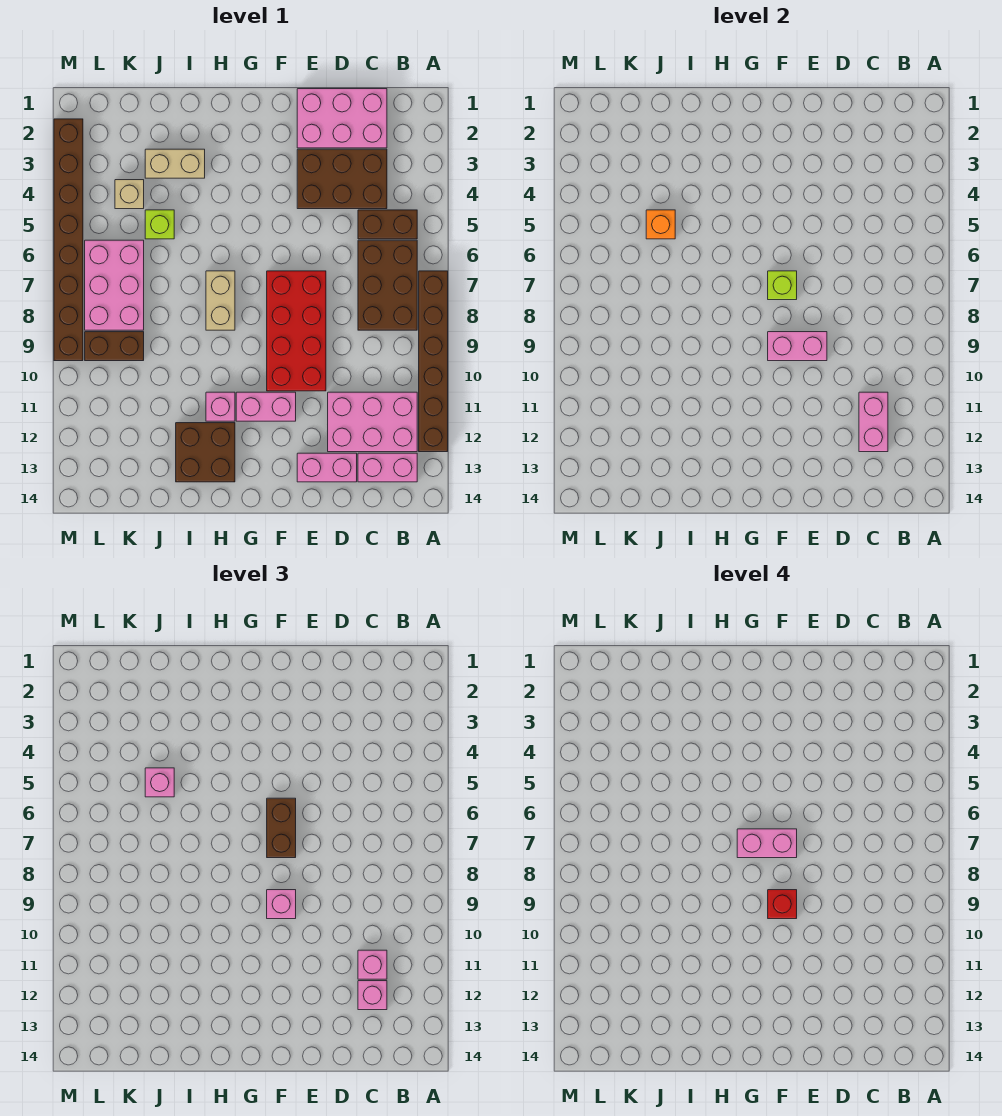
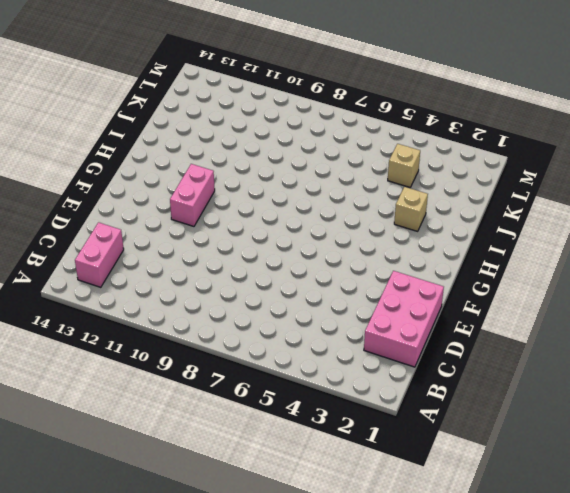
tan brick I3 level 1 -> tan brick I3:J3 level 1
none -> brown brick A7:A12 level 1
none -> brown brick B5:C5 level 1
none -> brown brick B6:C8 level 1
none -> pink brick B11:D12 level 1

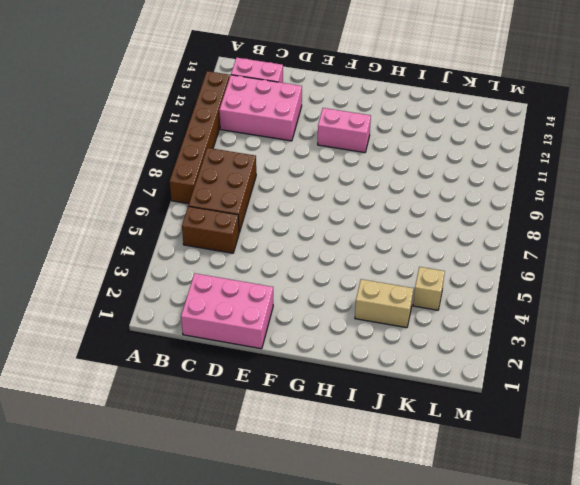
none -> brown brick C3:E4 level 1
none -> pink brick D13:E13 level 1
none -> red brick E7:F10 level 1
none -> tan brick H7:H8 level 1

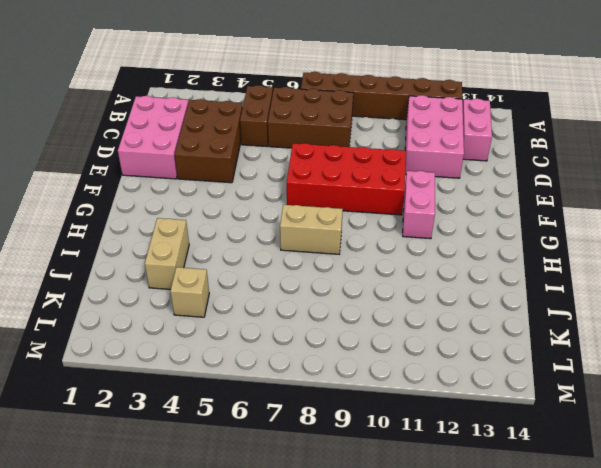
none -> pink brick D13:E13 level 1
none -> pink brick H11 level 1
none -> brown brick H12:I13 level 1
none -> lime brick J5 level 1

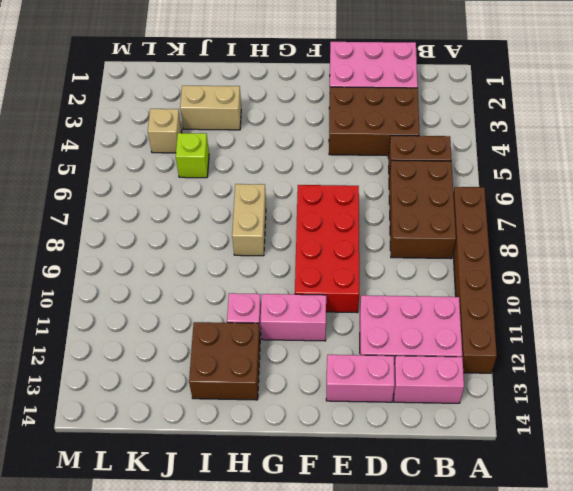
none -> pink brick K6:L8 level 1
none -> brown brick K9:L9 level 1
none -> brown brick M2:M9 level 1
none -> pink brick C11:C12 level 2

